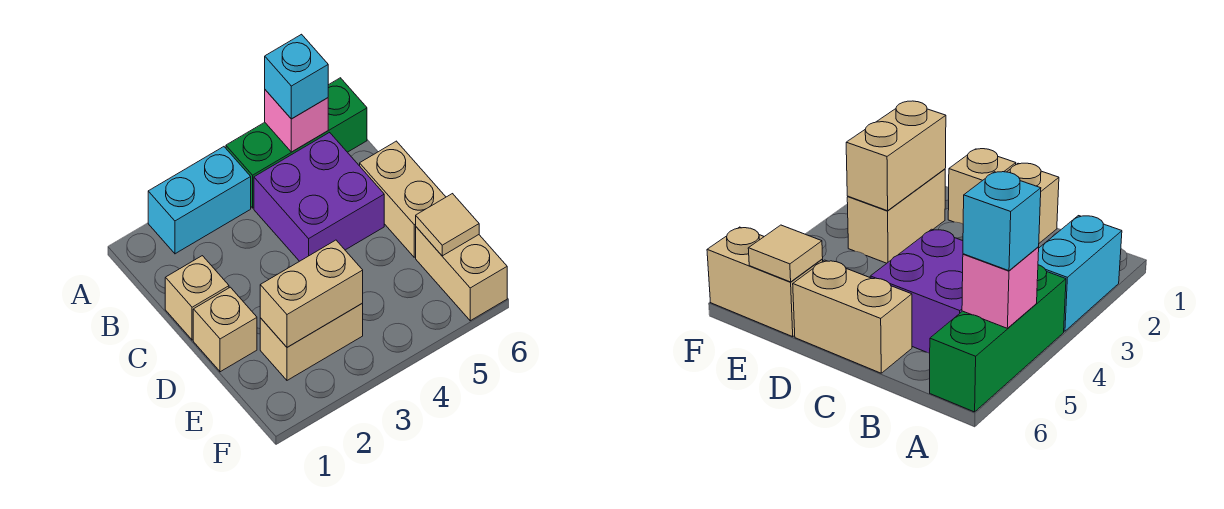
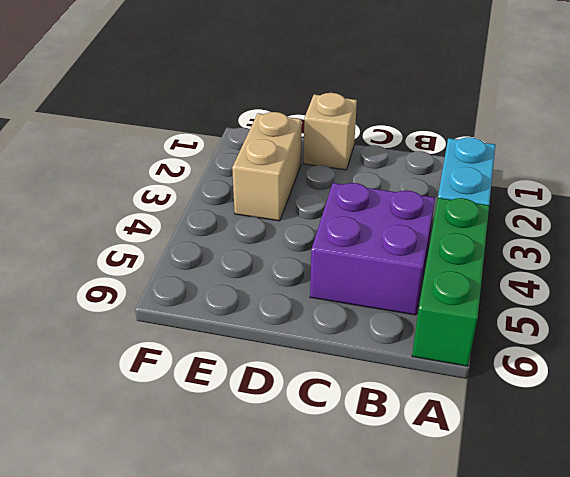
none -> tan brick C1 level 1
none -> tan brick C6:D6 level 1
none -> tan brick E6:F6 level 1

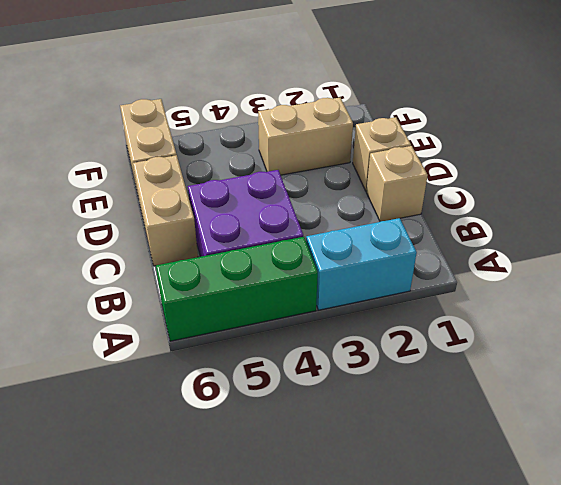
none -> pink brick A5 level 2
none -> tan brick E2:E3 level 2
none -> tan tile E6 level 2

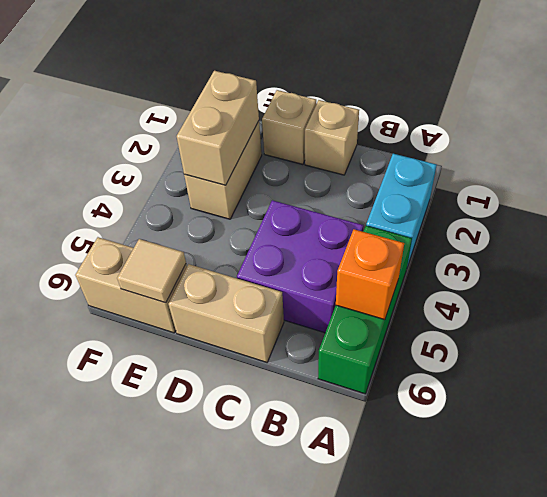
orange brick A5 level 2 -> pink brick A5 level 2
none -> cyan brick A5 level 3

